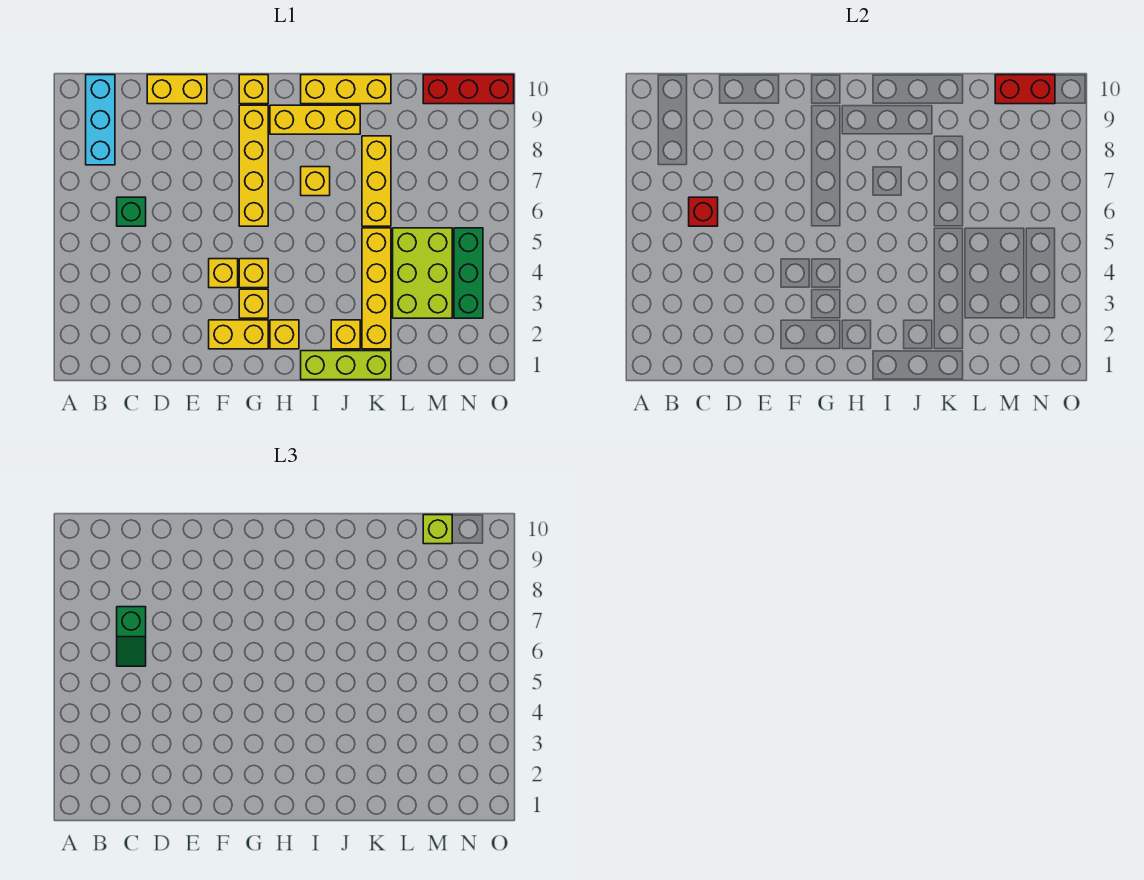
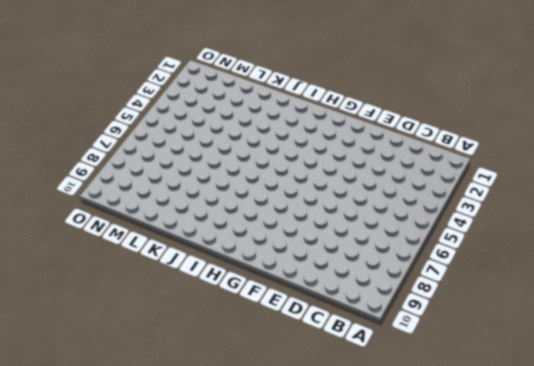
none -> cyan brick B8:B10 level 1
none -> green brick C6 level 1
none -> yellow brick D10:E10 level 1

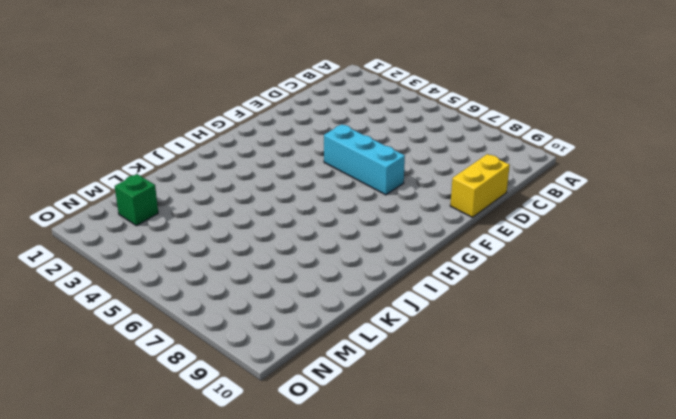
cyan brick F5:F7 level 1 -> cyan brick B8:B10 level 1
green brick M2 level 1 -> green brick C6 level 1
none -> yellow brick F2:G2 level 1
none -> yellow brick F4 level 1
none -> yellow brick G3 level 1

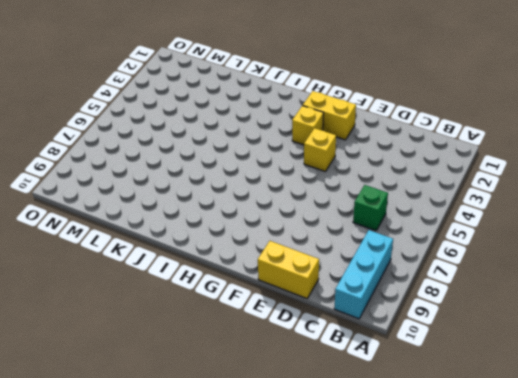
none -> yellow brick G4 level 1
none -> yellow brick G6:G9 level 1
none -> yellow brick G10 level 1

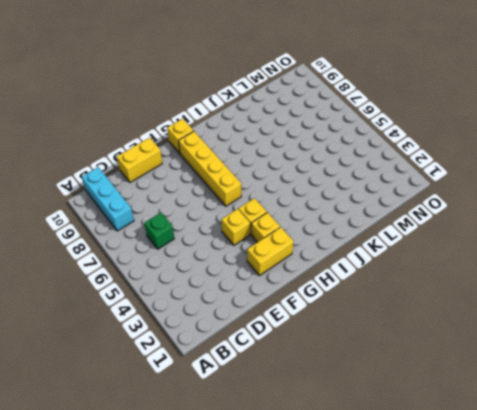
none -> yellow brick H2 level 1
none -> yellow brick H9:J9 level 1
none -> lime brick I1:K1 level 1

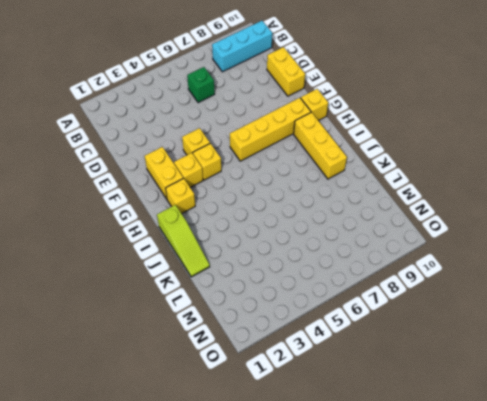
lime slope I1:K1 level 1 top I -> lime brick I1:K1 level 1
none -> yellow brick I7 level 1
none -> yellow brick I10:K10 level 1
none -> yellow brick J2 level 1

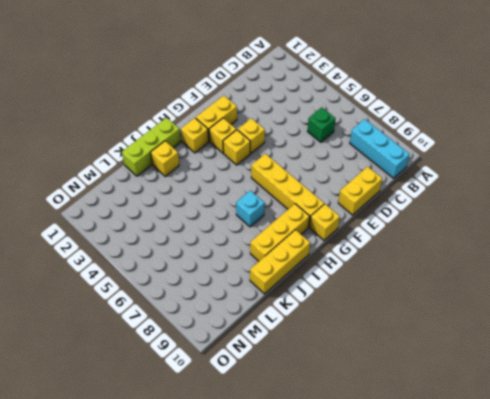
cyan brick I7 level 1 -> yellow brick I7 level 1
none -> yellow brick K2:K5 level 1
none -> yellow brick K6:K8 level 1
none -> lime brick L3:M5 level 1

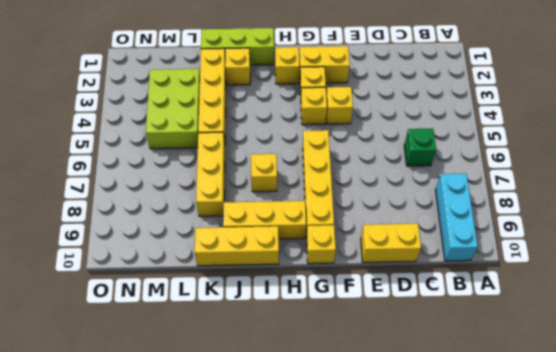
none -> red brick M10:O10 level 1
none -> green brick N3:N5 level 1
none -> red brick C6 level 2

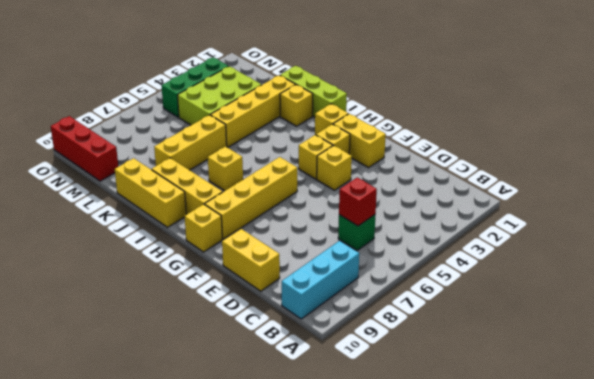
none -> red brick M10:N10 level 2
none -> green slope C6:C7 level 3 top 7
none -> lime brick M10 level 3

